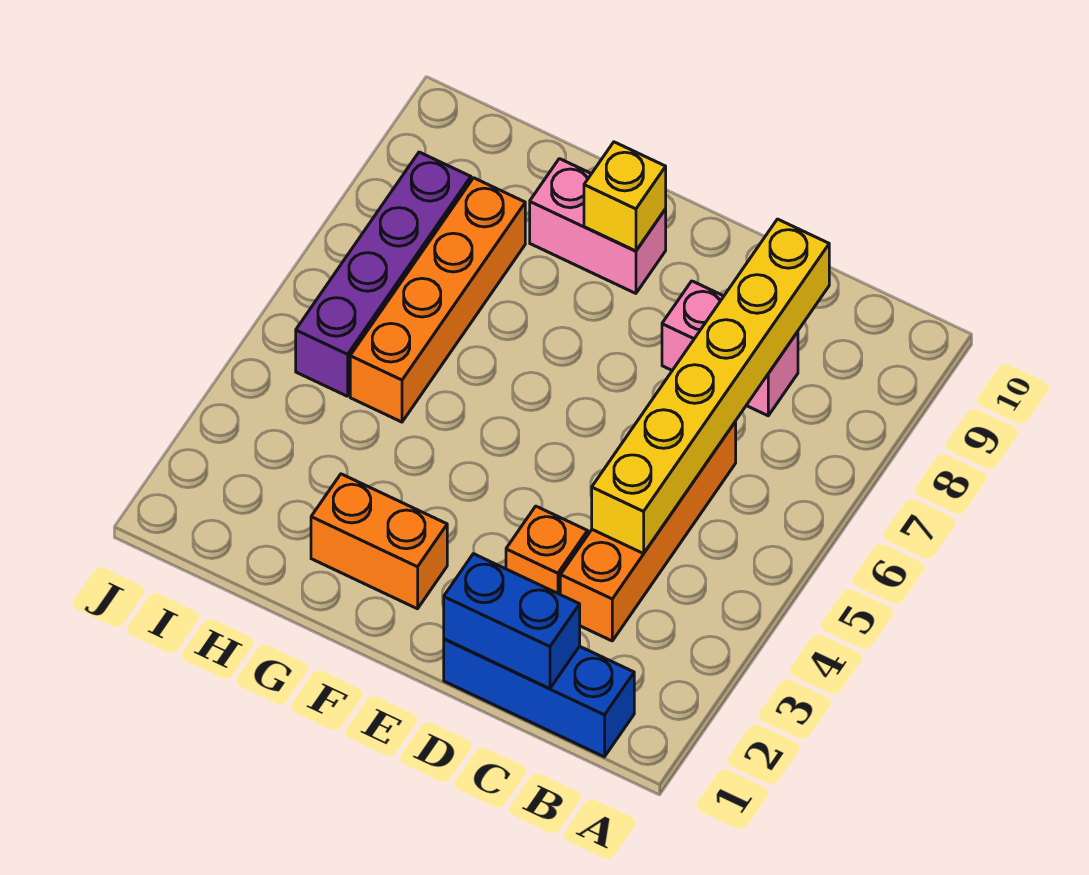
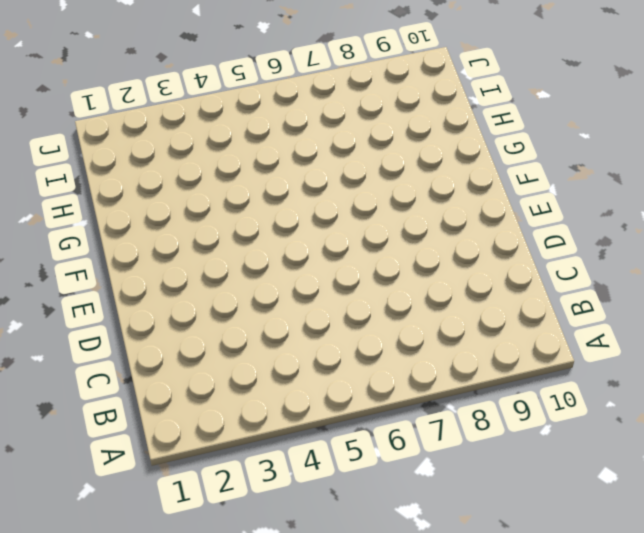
none -> blue brick B1:D1 level 1
none -> orange brick C3:C6 level 1

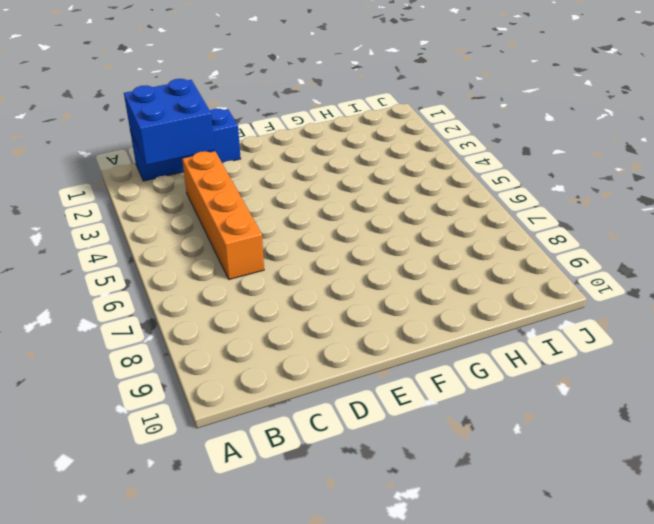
blue brick B1:C2 level 2 -> blue brick C1:D1 level 2
none -> pink brick C8:D8 level 1
none -> orange brick D3 level 1

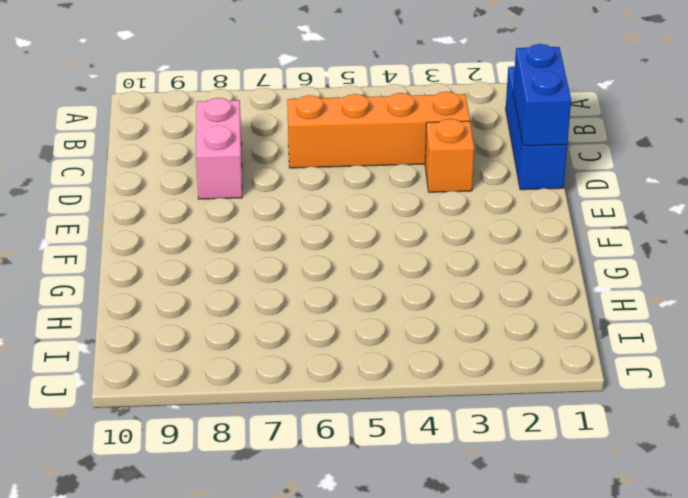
none -> orange brick F2:G2 level 1
none -> pink brick F9:G9 level 1

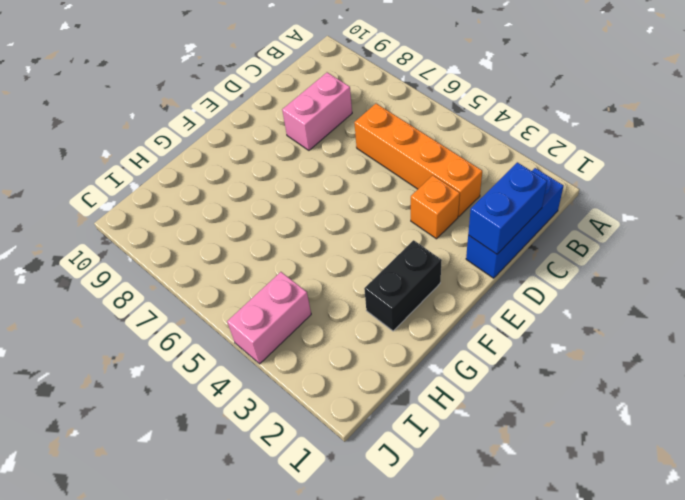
black brick F2:G2 level 1 -> orange brick F2:G2 level 1
pink brick I4:J4 level 1 -> pink brick F9:G9 level 1
none -> orange brick H5:H8 level 1
none -> purple brick I5:I8 level 1

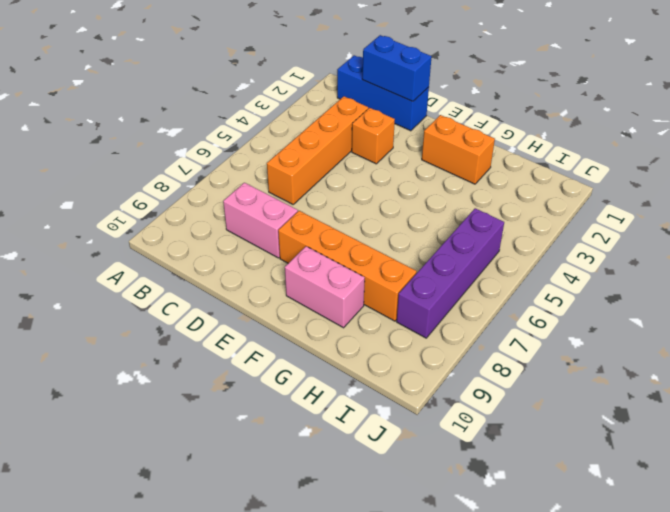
orange brick E8:H8 level 1 -> orange brick H5:H8 level 1
none -> yellow brick C4:C9 level 2
none -> yellow brick F9 level 2

